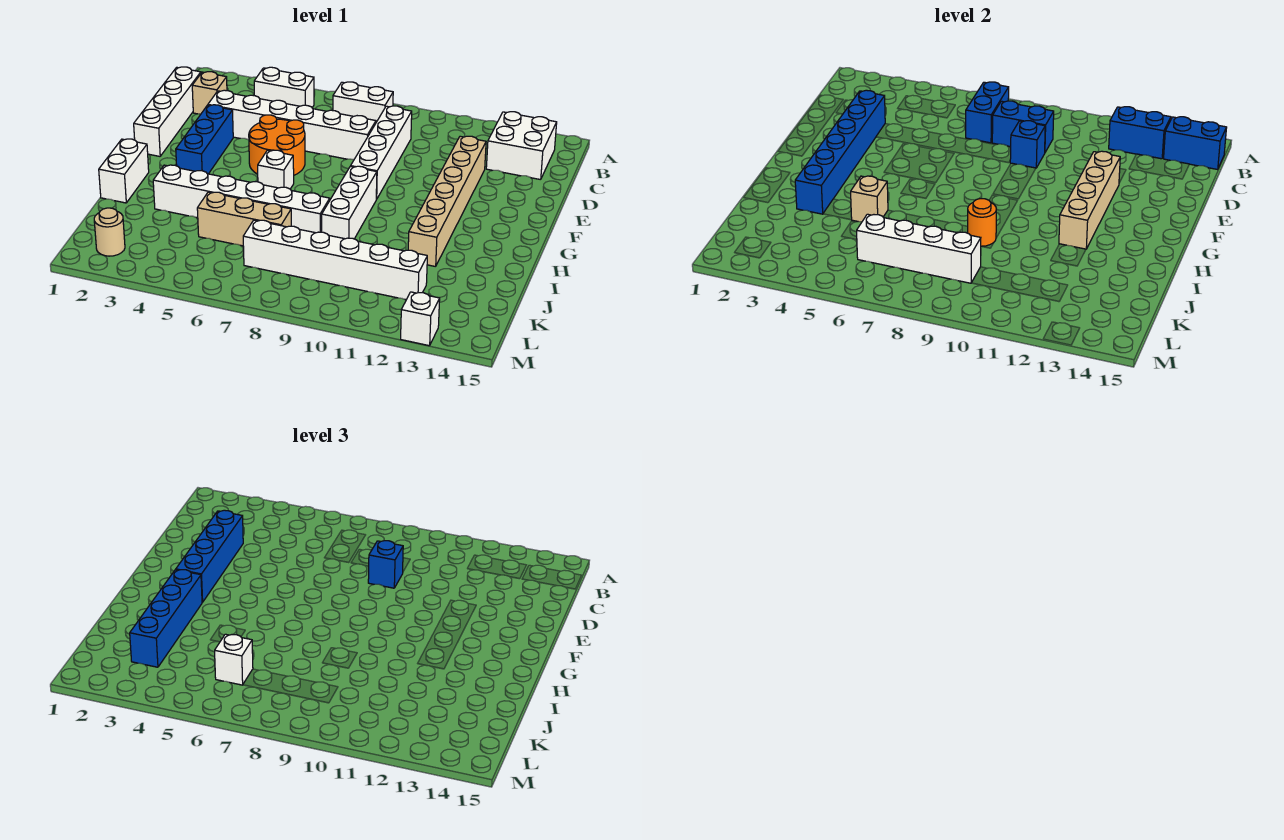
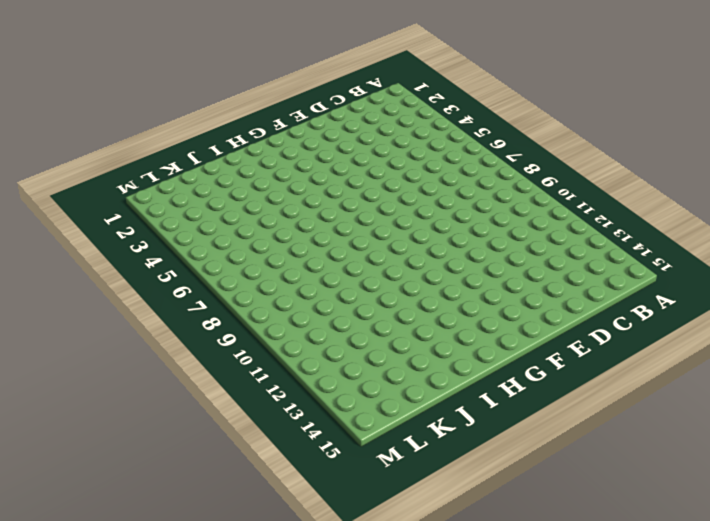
none -> white brick B4:B5 level 1
none -> white brick B7:B8 level 1
none -> white brick B13:C14 level 1
none -> white brick C1:F1 level 1

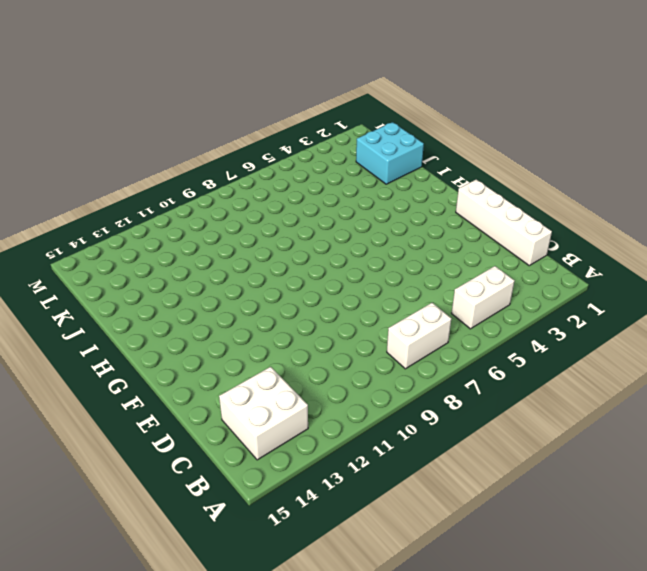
cyan brick J1:K2 level 1 -> none
none -> tan brick C2 level 1
none -> white brick C9:F9 level 1
none -> white brick D3:D8 level 1
none -> tan brick D12:I12 level 1

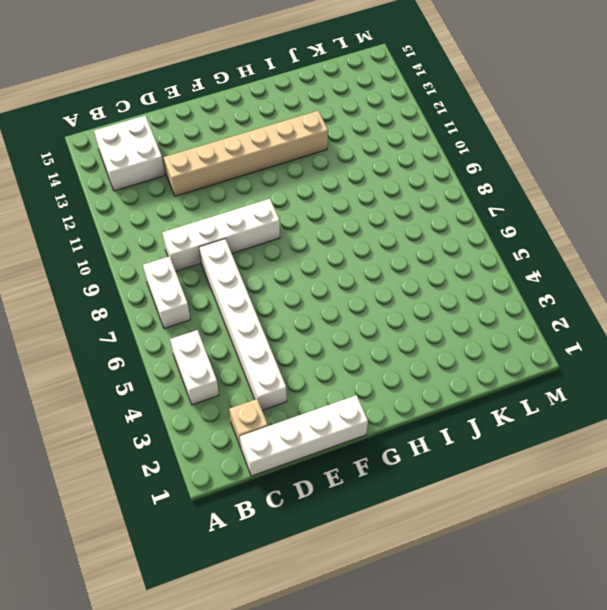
none -> blue brick E3:G3 level 1
none -> orange round brick E5:F6 level 1
none -> white brick G6 level 1
none -> white brick G9:I9 level 1

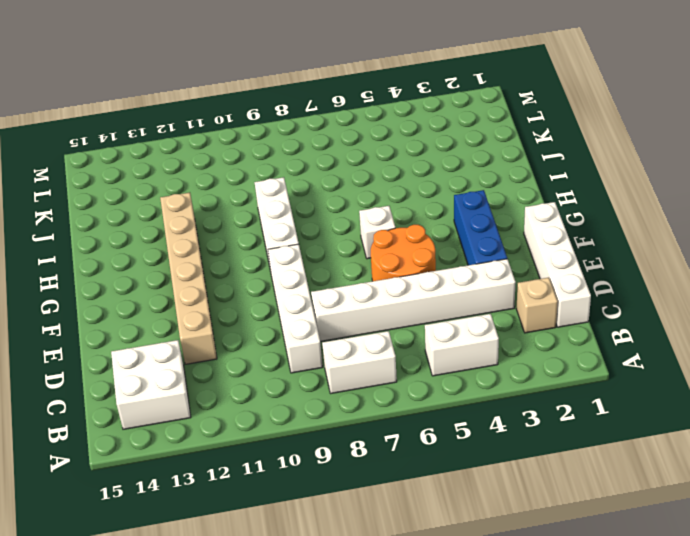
none -> white brick H1:I1 level 1
none -> white brick I3:I8 level 1
none -> tan brick J5:J7 level 1
none -> white brick K7:K12 level 1

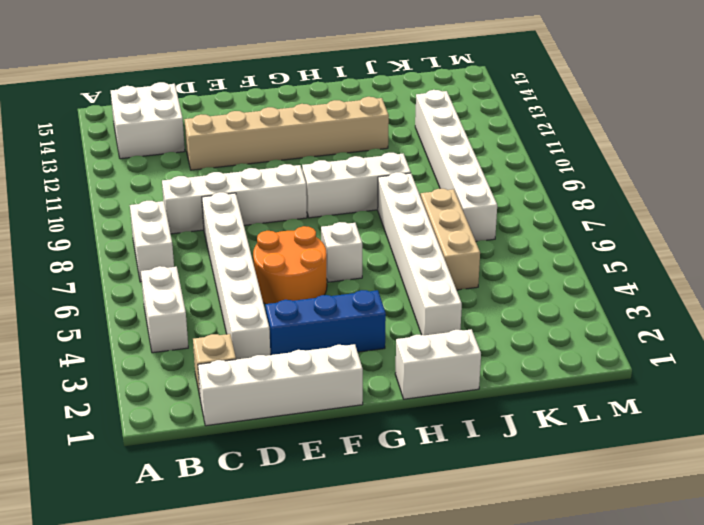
none -> tan round brick L2 level 1
none -> white brick M13 level 1
none -> blue brick B7:C7 level 2
none -> blue brick B12:B13 level 2

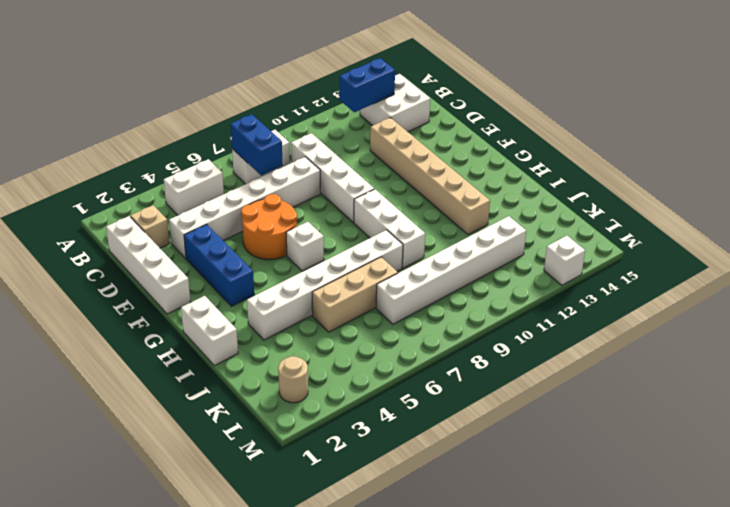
none -> blue brick B14:B15 level 2
none -> blue brick C8:C9 level 2
none -> blue brick D3:I3 level 2
none -> blue brick D9 level 2

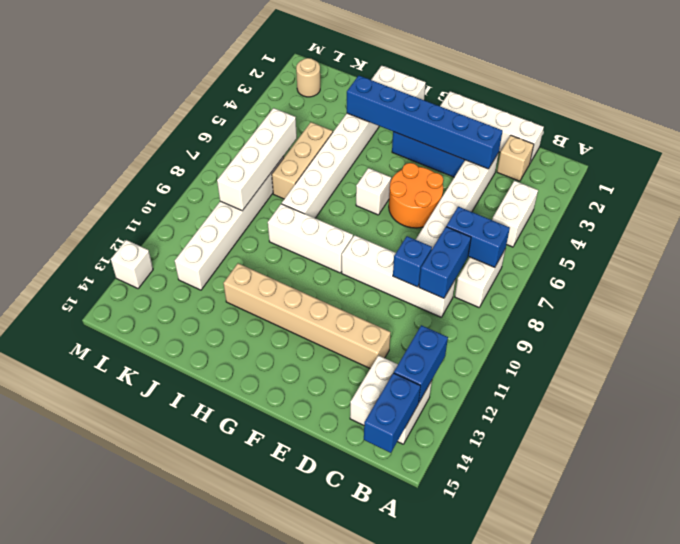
none -> tan brick E12:H12 level 2
none -> tan brick I5 level 2
none -> orange round brick I9 level 2
none -> blue brick D3:G3 level 3

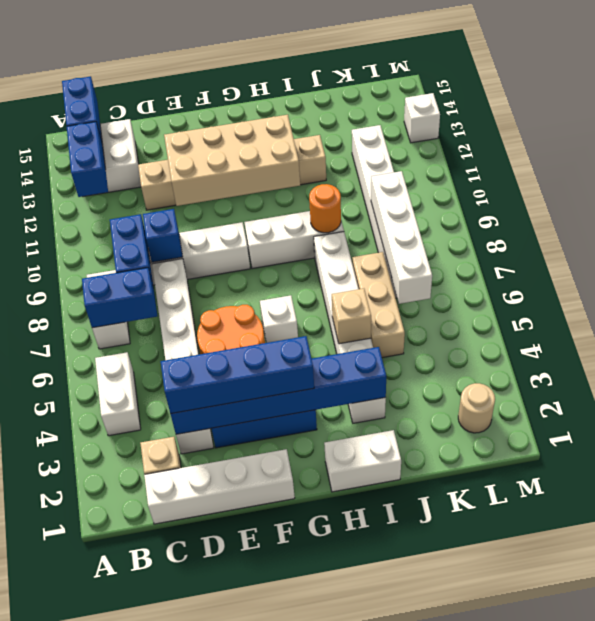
tan brick E11:H12 level 2 -> tan brick E12:H12 level 2
none -> blue brick D9 level 3
none -> blue brick H3:K3 level 3
none -> white brick K6 level 3

